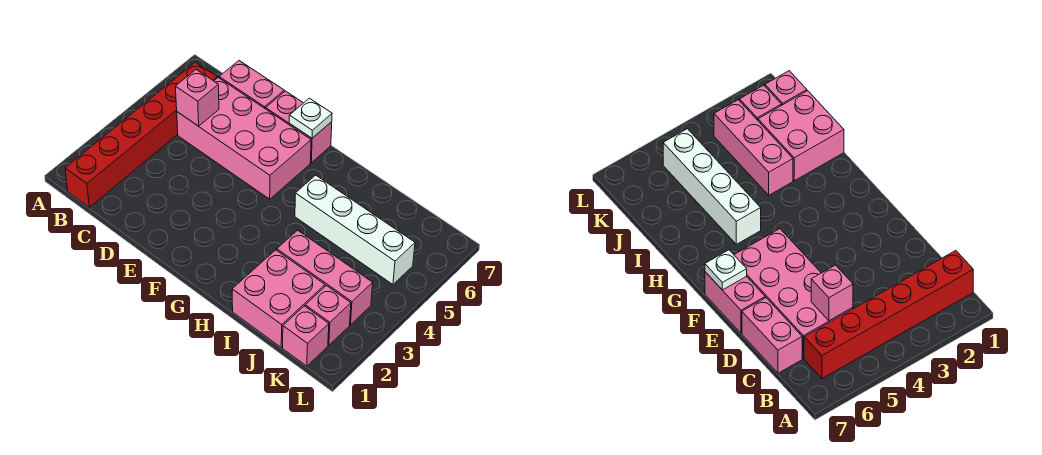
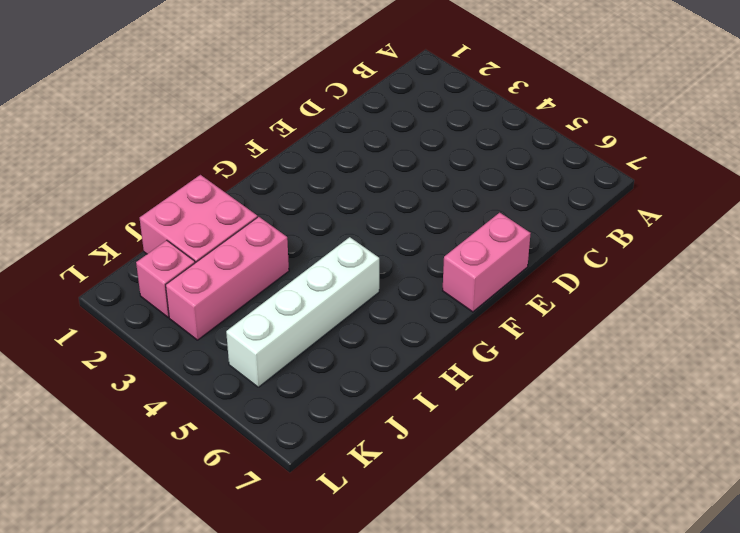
none -> red brick B1:B6 level 1
none -> pink brick C5:F6 level 1

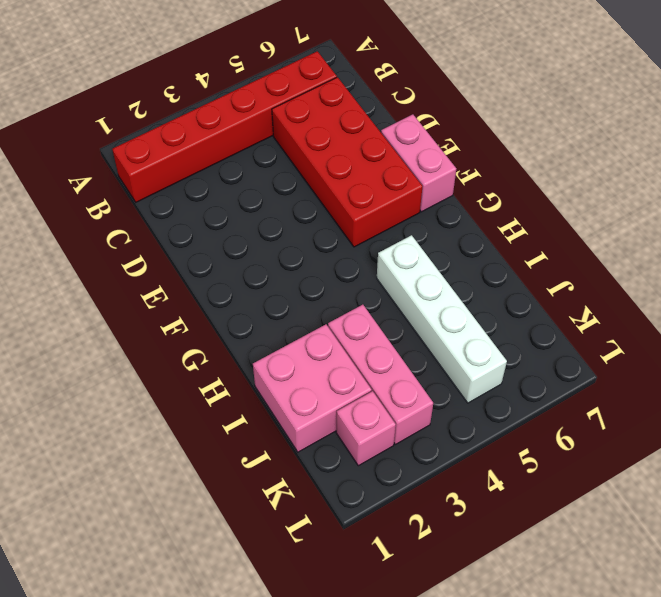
red brick C5:F6 level 1 -> pink brick C5:F6 level 1
none -> pink brick C7:D7 level 1
none -> pink brick K1 level 1

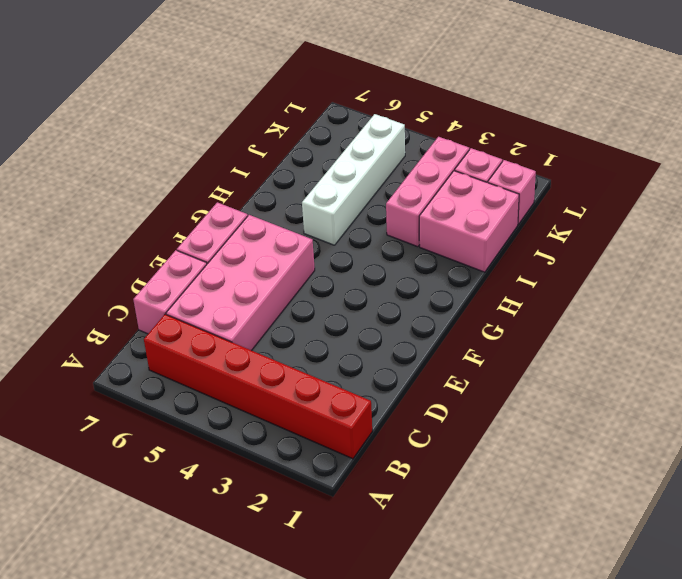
none -> pink brick C5 level 2
none -> white plate F7 level 2

